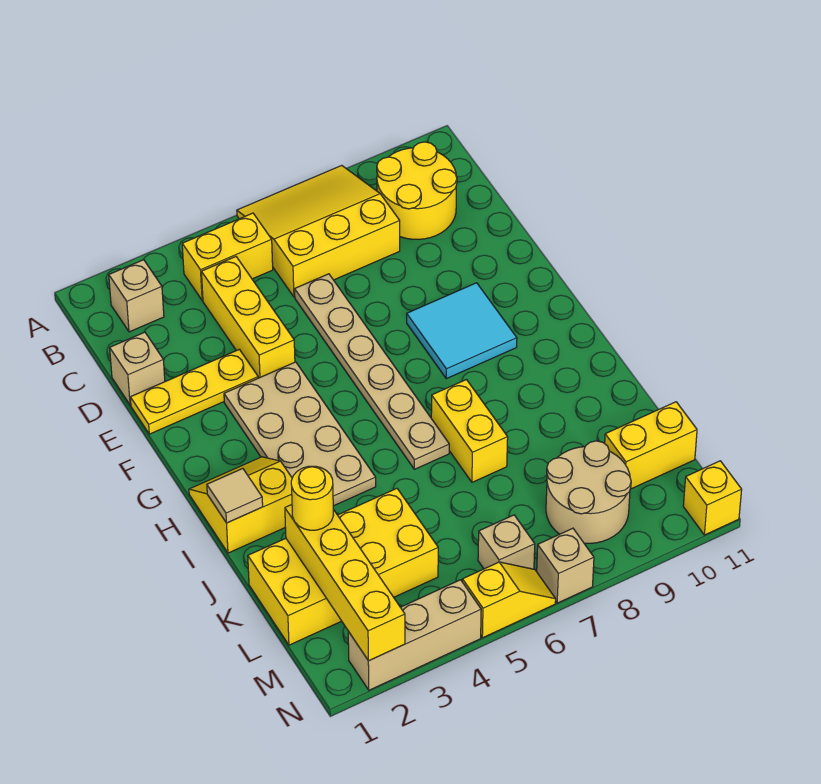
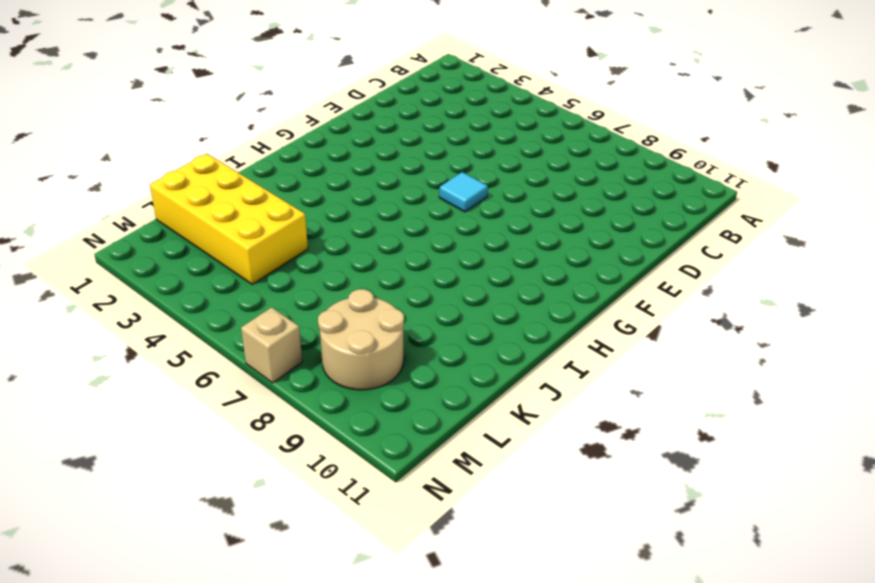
cyan tile F6 level 1 -> tan plate D6:I6 level 1
none -> yellow slope A6:C8 level 1 top C
none -> tan brick B2 level 1
none -> yellow brick B4:B5 level 1

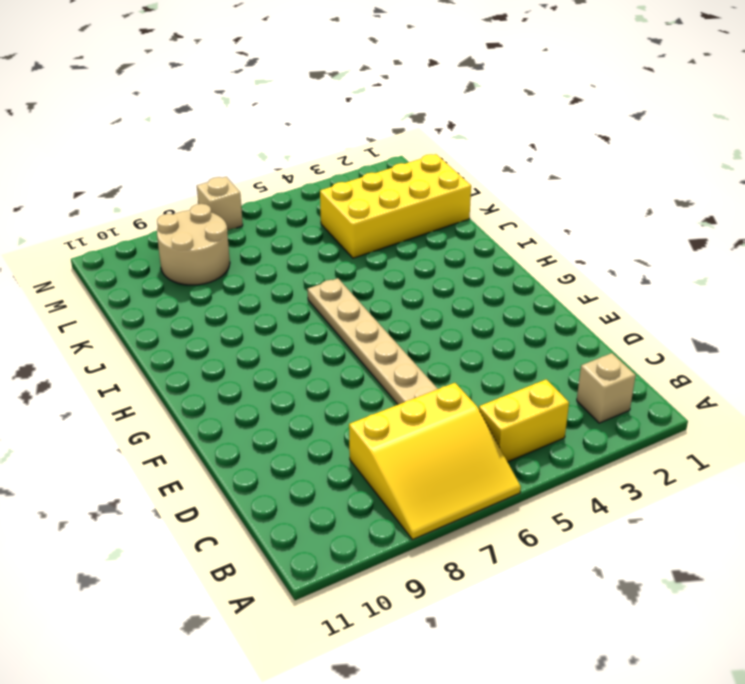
none -> yellow round brick B9:C10 level 1
none -> yellow brick C4:E4 level 1
none -> tan brick D1 level 1

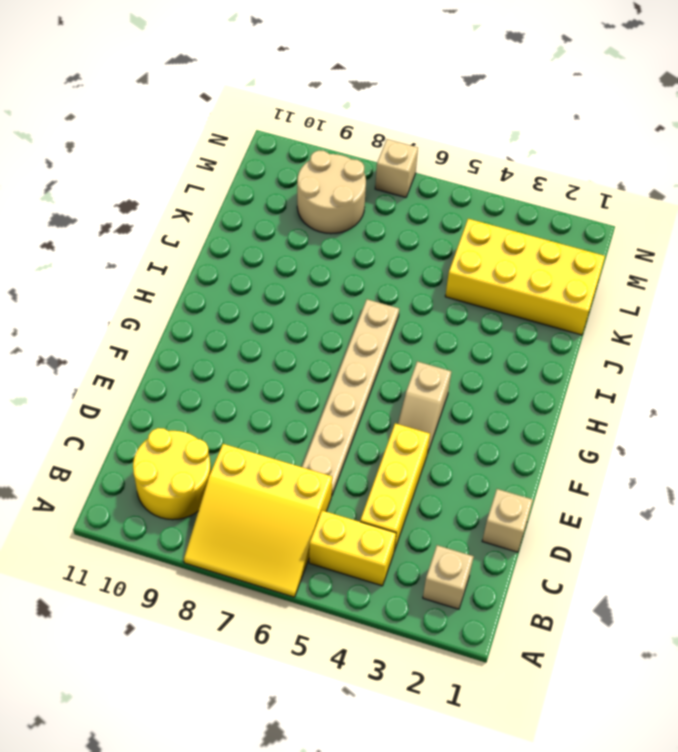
tan slope F4:G4 level 1 top G -> tan plate F3:I4 level 1
none -> yellow plate E1:E3 level 1
none -> cyan tile F8:G9 level 1
none -> yellow slope H1:I2 level 1 top I

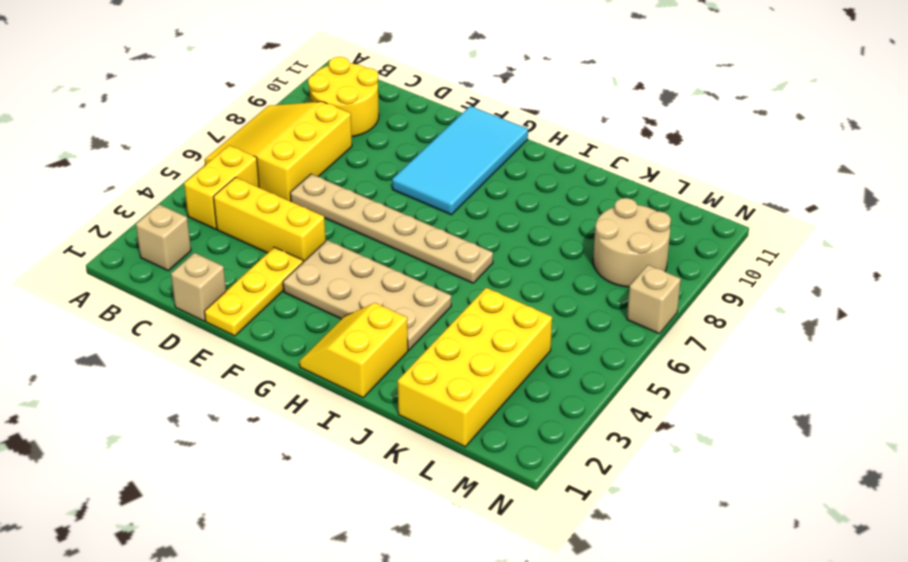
cyan tile F8:G11 level 1 -> cyan tile F8:G9 level 1
none -> yellow brick I7:J7 level 1
none -> yellow brick L10:L11 level 1
none -> tan brick M6 level 1

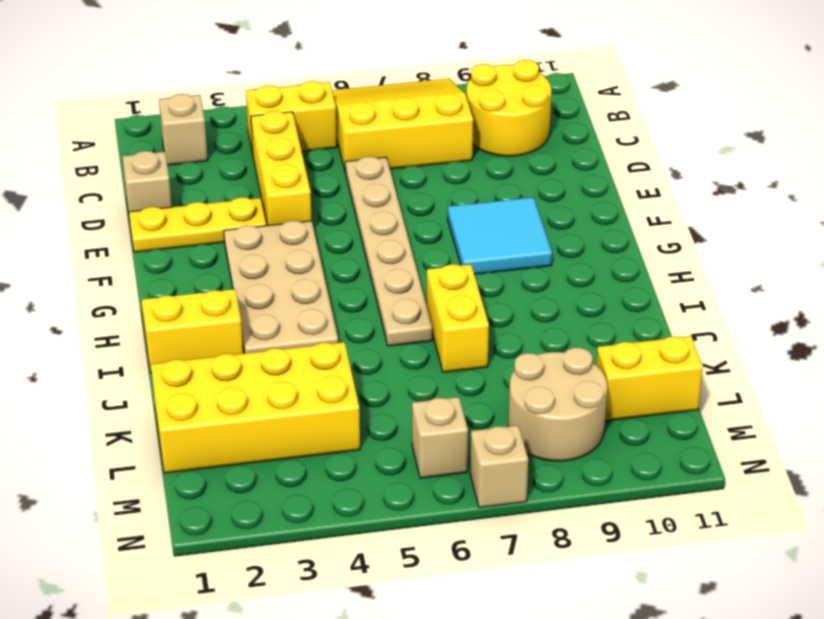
none -> tan brick N2:N4 level 1
none -> yellow slope N5:N6 level 1 top 5
none -> yellow brick N11 level 1

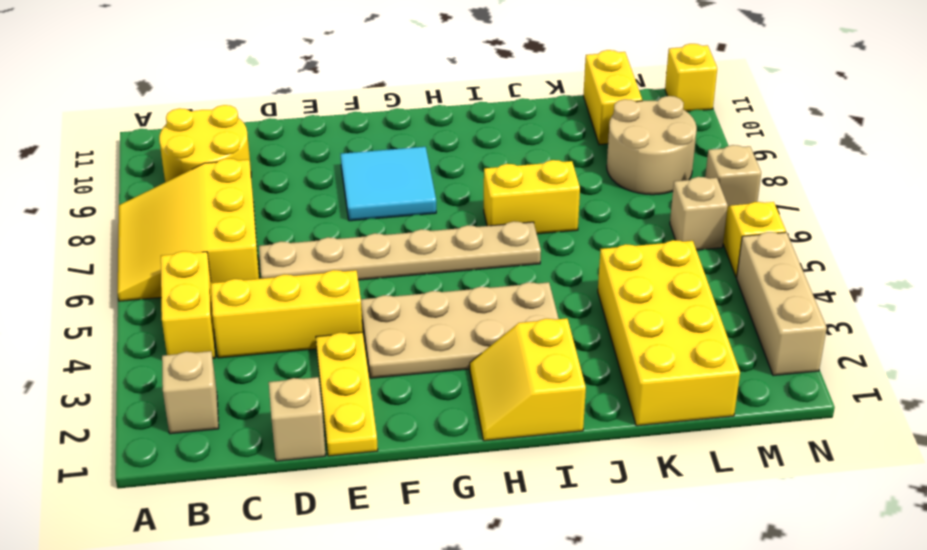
none -> tan tile I1 level 2
none -> yellow brick K2:N2 level 2
none -> yellow round brick K2 level 3

